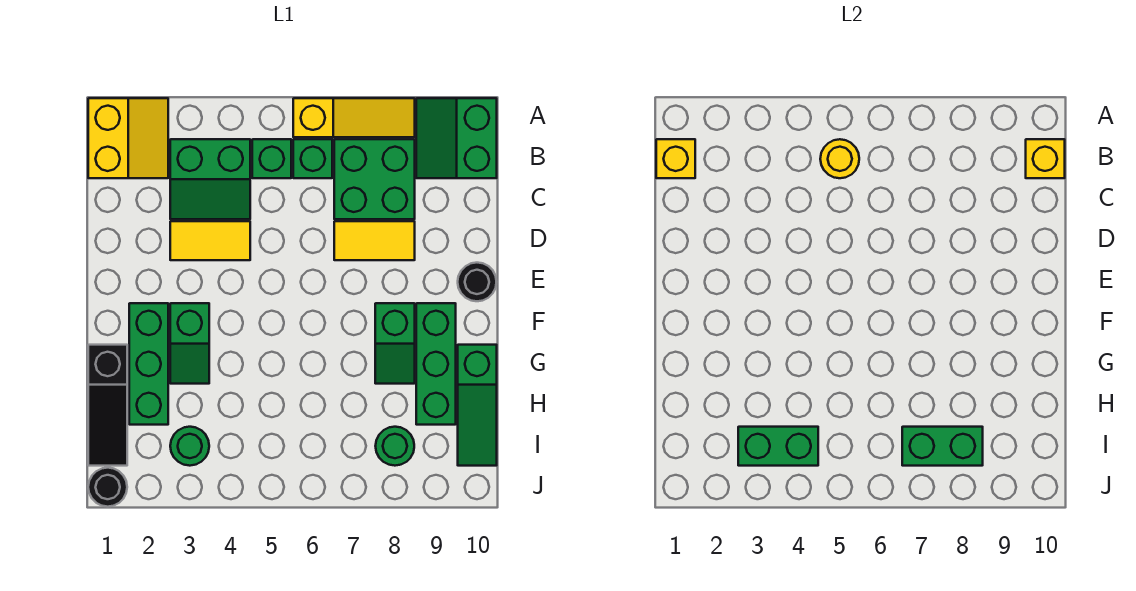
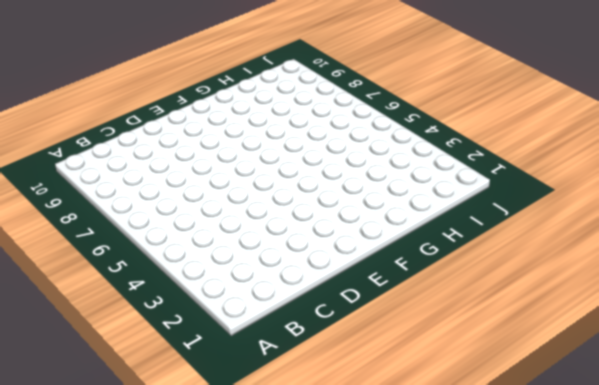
none -> yellow slope A1:B2 level 1 top 1
none -> yellow slope A6:A8 level 1 top 6
none -> green slope A9:B10 level 1 top 10

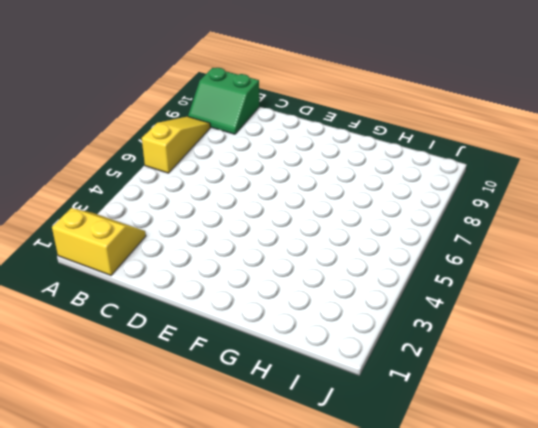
none -> green slope B3:C4 level 1 top B
none -> green brick B5 level 1
none -> green brick B6 level 1

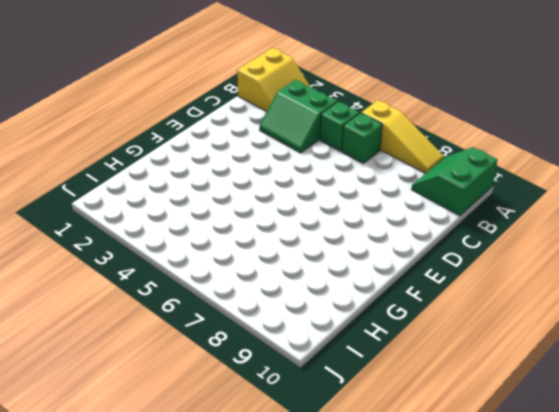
none -> green brick B7:C8 level 1
none -> yellow tile D3:D4 level 1
none -> yellow tile D7:D8 level 1

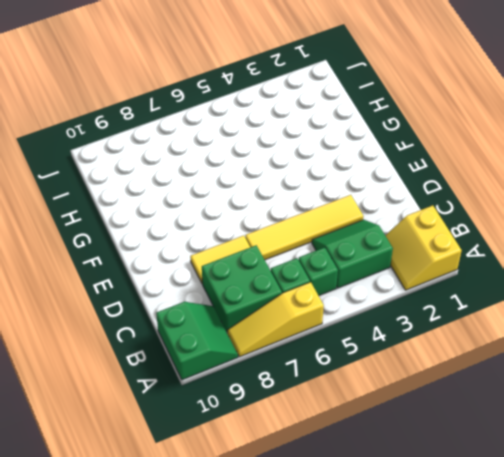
yellow tile D3:D6 level 1 -> yellow tile D3:D4 level 1
none -> black round brick E10 level 1
none -> green brick F2:H2 level 1
none -> green slope F3:G3 level 1 top F

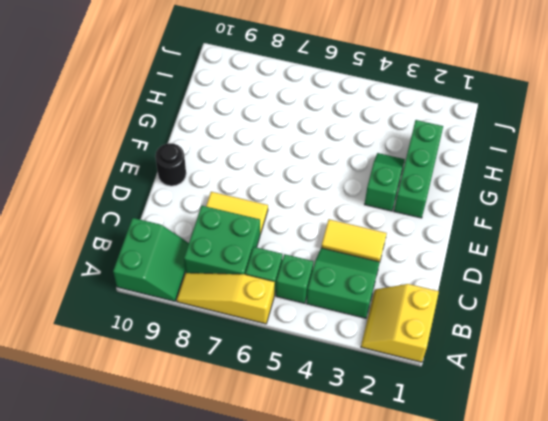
none -> green slope F8:G8 level 1 top F
none -> green brick F9:H9 level 1
none -> black slope G1:I1 level 1 top G

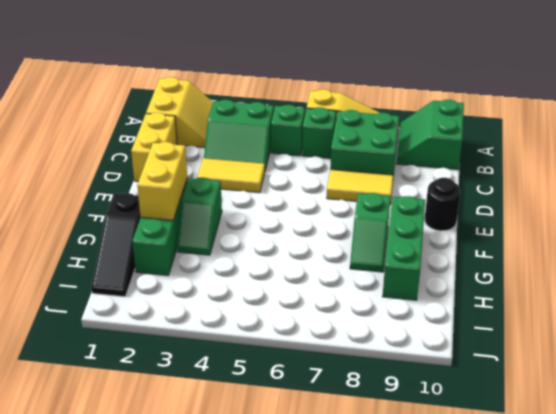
yellow brick C1:D1 level 1 -> none
yellow brick F2:G2 level 2 -> none
none -> green slope G10:I10 level 1 top G
none -> green round brick I3 level 1
none -> green round brick I8 level 1

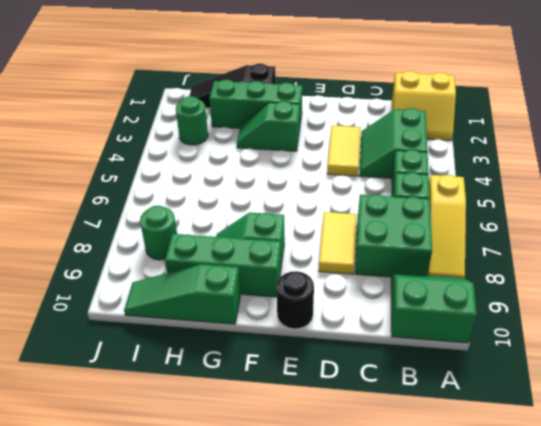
none -> black round brick J1 level 1
none -> yellow brick B1 level 2
none -> yellow round brick B5 level 2

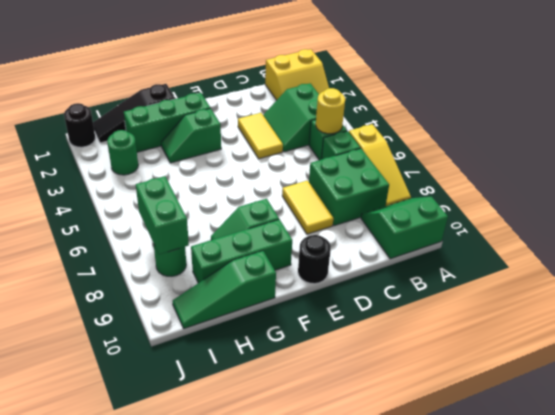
none -> yellow brick B1 level 2
none -> yellow brick B10 level 2
none -> green brick I3:I4 level 2

